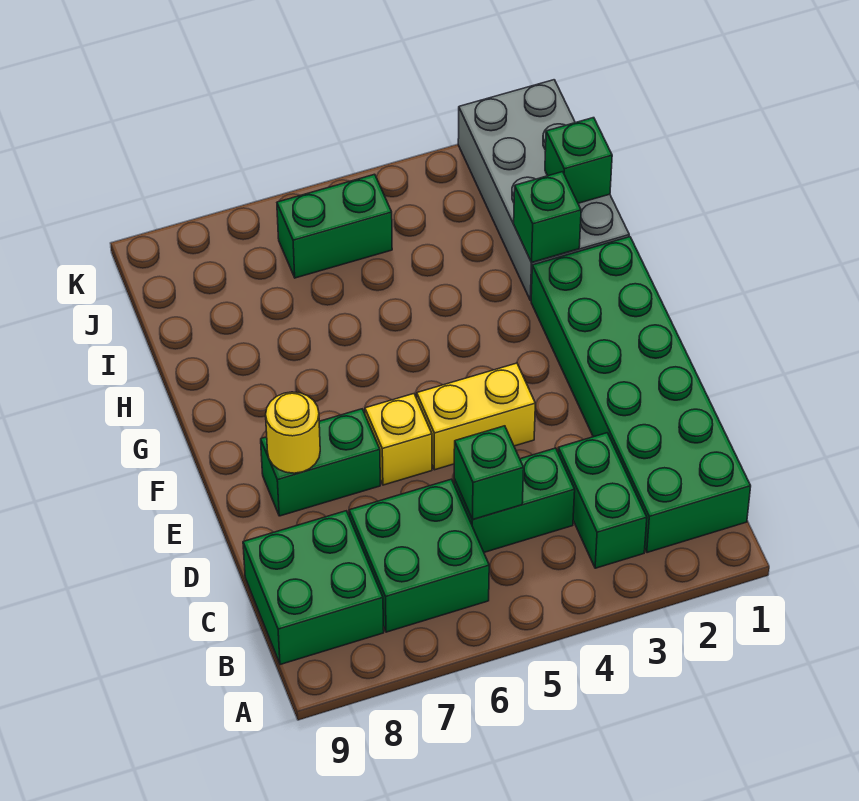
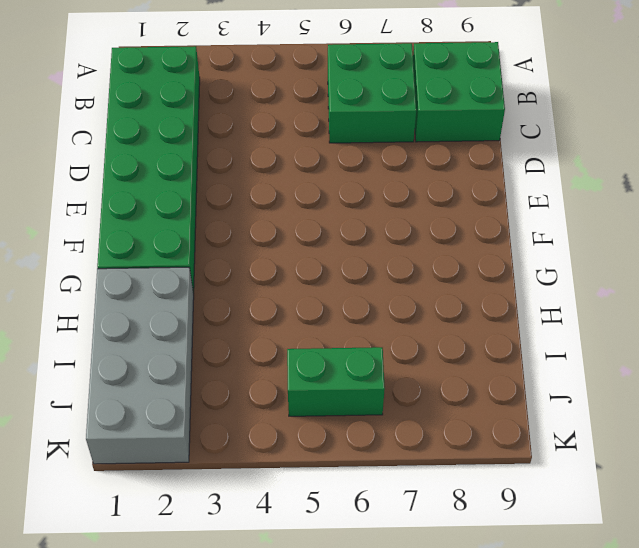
none -> green brick B3:C3 level 1
none -> green brick C4:C5 level 1
none -> yellow brick E4:E5 level 1

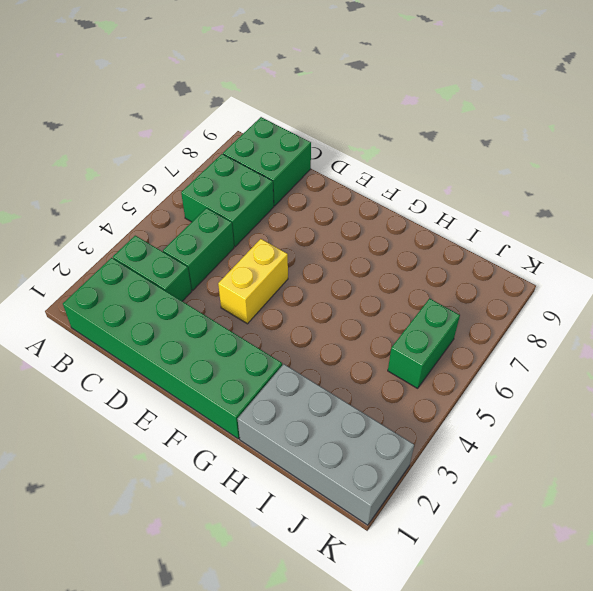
none -> yellow brick E6 level 1
none -> green brick E7:E8 level 1
none -> green brick C5 level 2

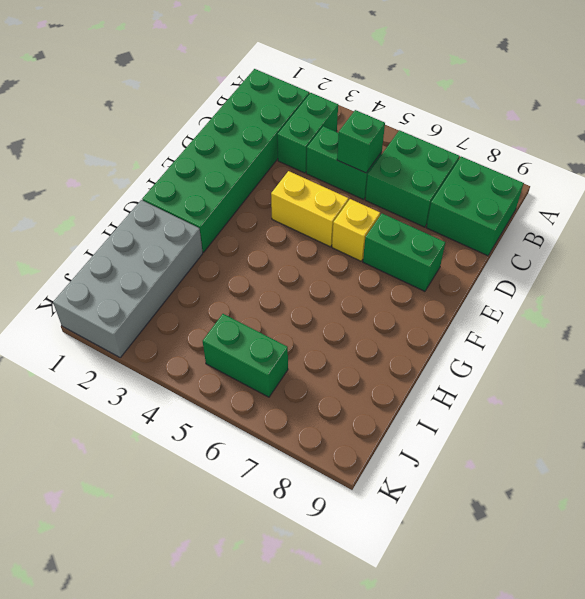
none -> yellow round brick E8 level 2
none -> green brick H2 level 2
none -> green brick I1 level 2

